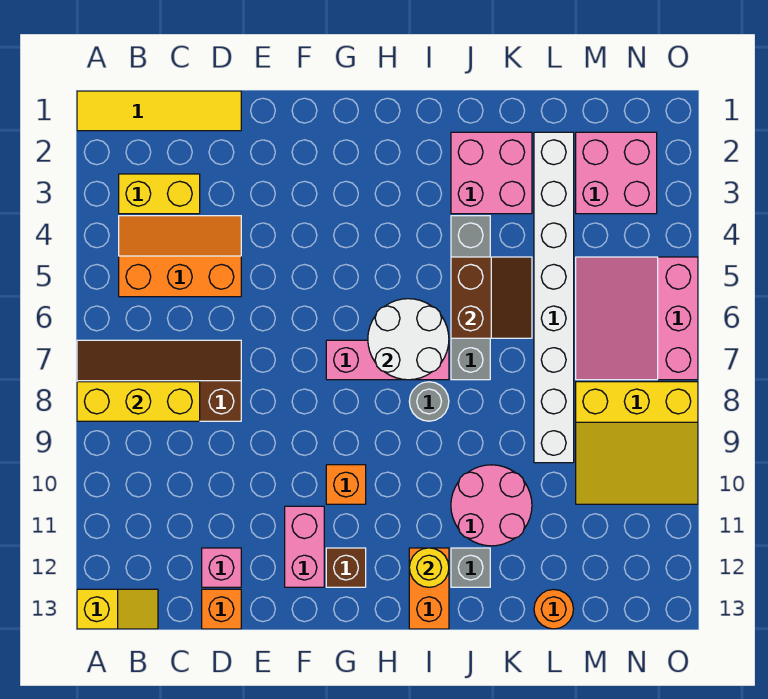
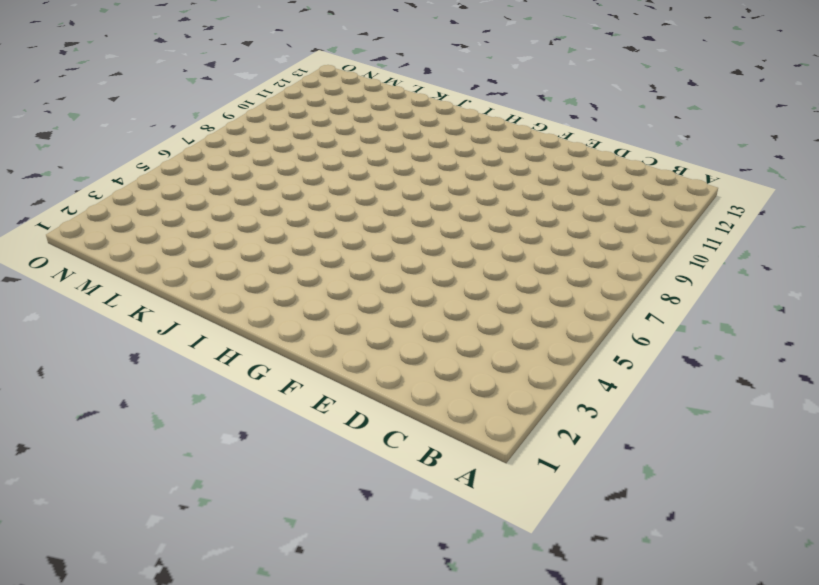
none -> yellow tile A1:D1 level 1
none -> brown slope A7:D8 level 1 top 8
none -> yellow slope A13:B13 level 1 top A

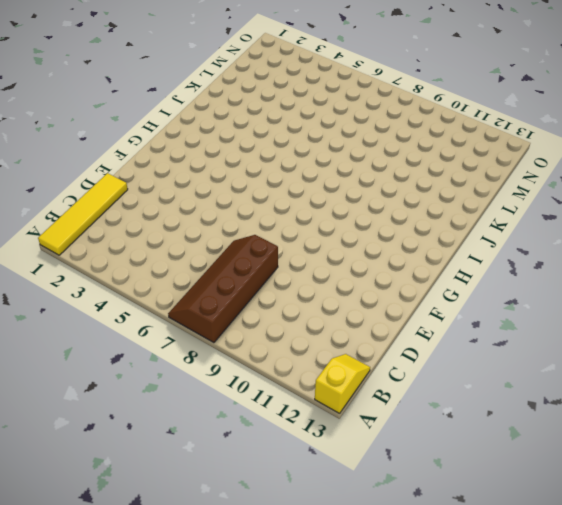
none -> yellow brick B3:C3 level 1
none -> orange slope B4:D5 level 1 top 5
none -> pink brick D12 level 1

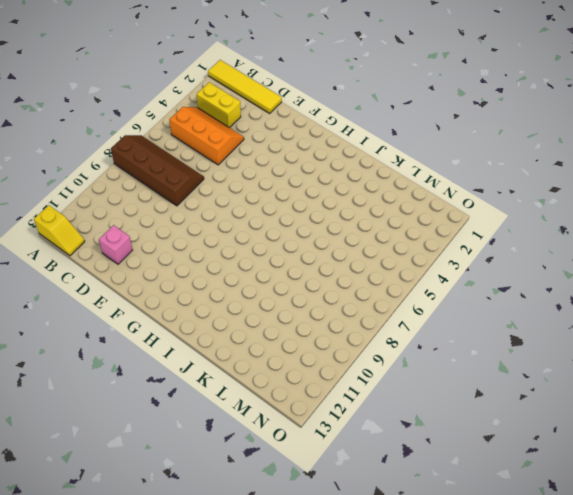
none -> orange brick D13 level 1
none -> pink brick F11:F12 level 1
none -> pink brick G7:I7 level 1

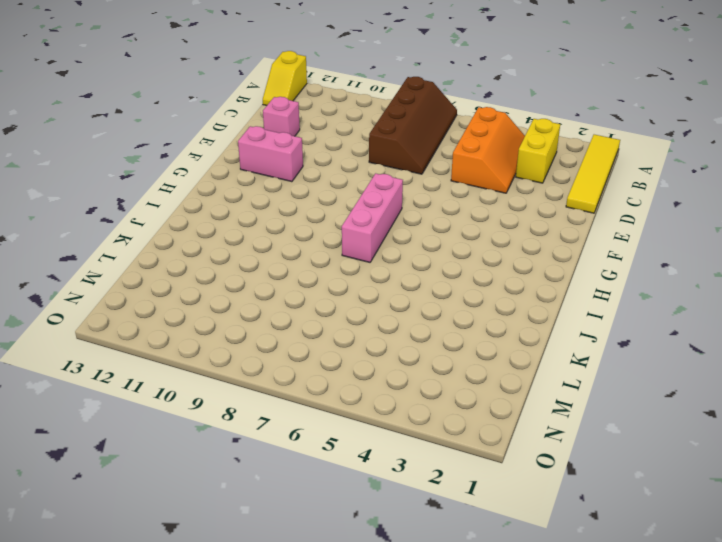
none -> orange brick D13 level 1
none -> orange brick G10 level 1
none -> brown brick G12 level 1

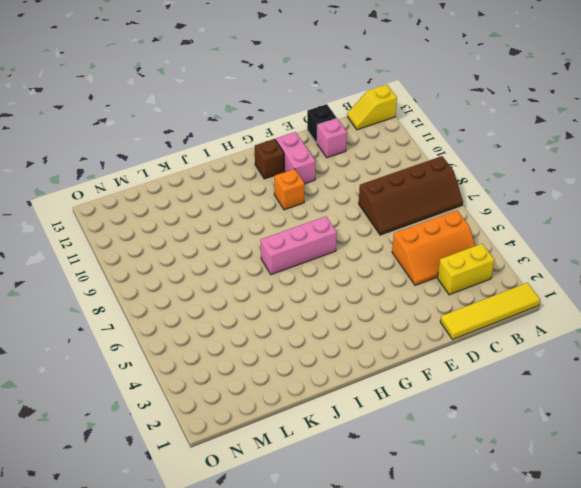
black brick D13 level 1 -> orange brick D13 level 1
none -> grey round brick I8 level 1
none -> orange brick I12:I13 level 1
none -> pink brick J2:K3 level 1

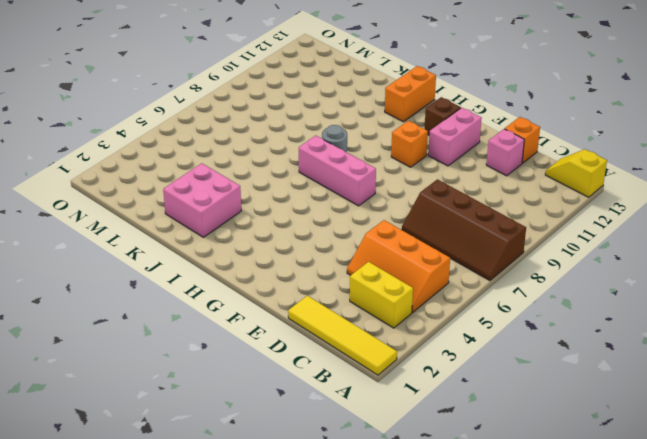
none -> grey brick J4:J7 level 1
none -> pink round brick J10:K11 level 1
none -> grey brick J12 level 1

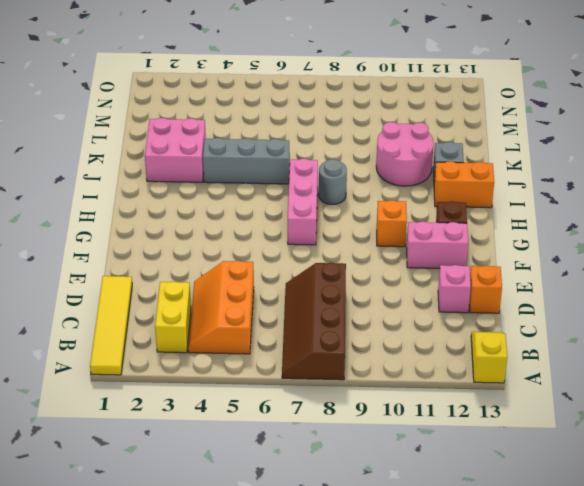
grey brick J4:J6 level 1 -> grey brick J4:J7 level 1
none -> white brick L2:L9 level 1
none -> orange round brick L13 level 1
none -> pink brick M2:N3 level 1

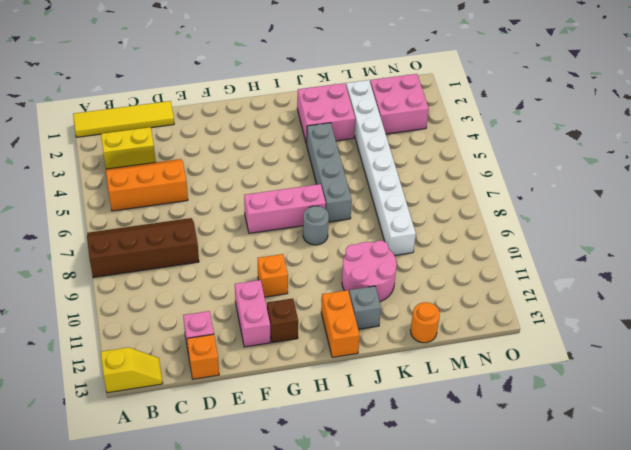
none -> pink slope M5:O7 level 1 top O
none -> yellow slope M8:O10 level 1 top 8
none -> yellow brick A8:C8 level 2

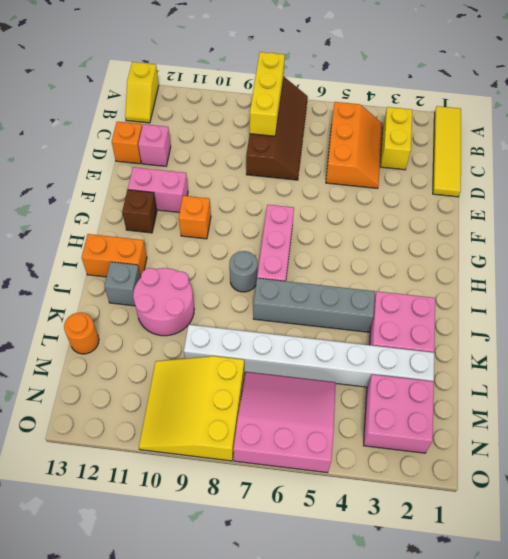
none -> white round brick H6:I7 level 2
none -> yellow round brick I12 level 2
none -> brown slope J5:K6 level 2 top J

